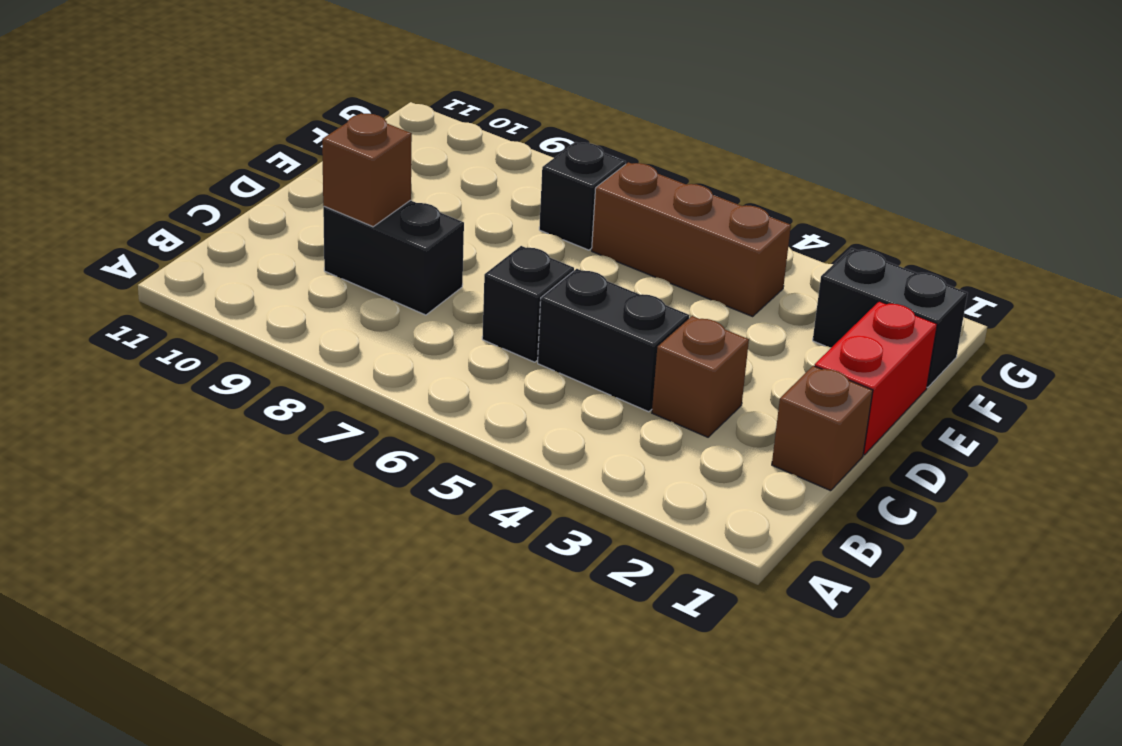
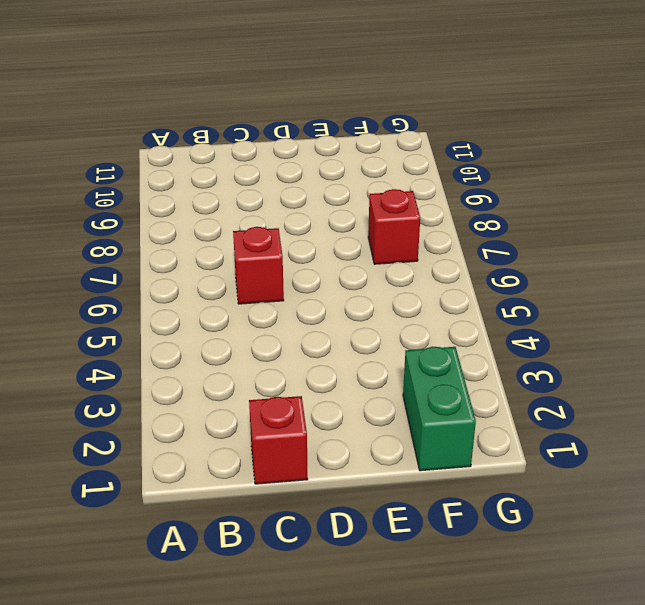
red brick C1 level 1 -> brown brick C1 level 1
red brick C6 level 1 -> black brick C6 level 1
green brick F1:F2 level 1 -> black brick F1:F2 level 1
red brick F7 level 1 -> black brick F7 level 1
none -> brown brick C3 level 1
none -> black brick C4:C5 level 1

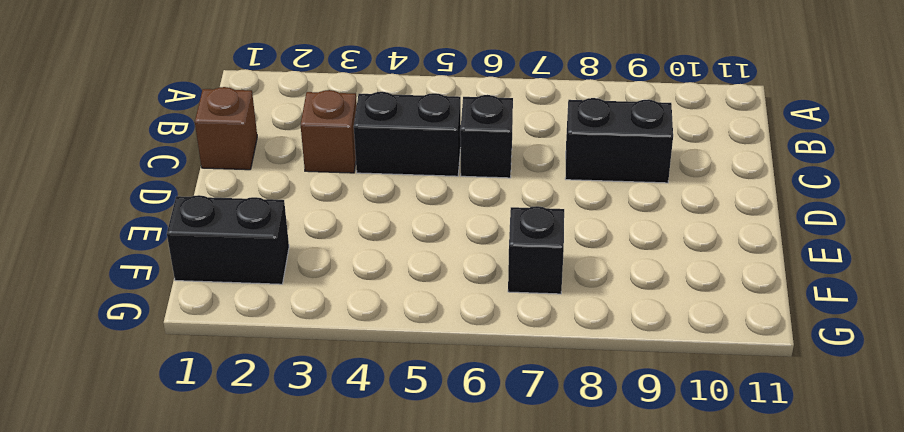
none -> red brick D1:E1 level 1
none -> brown brick F4:F6 level 1

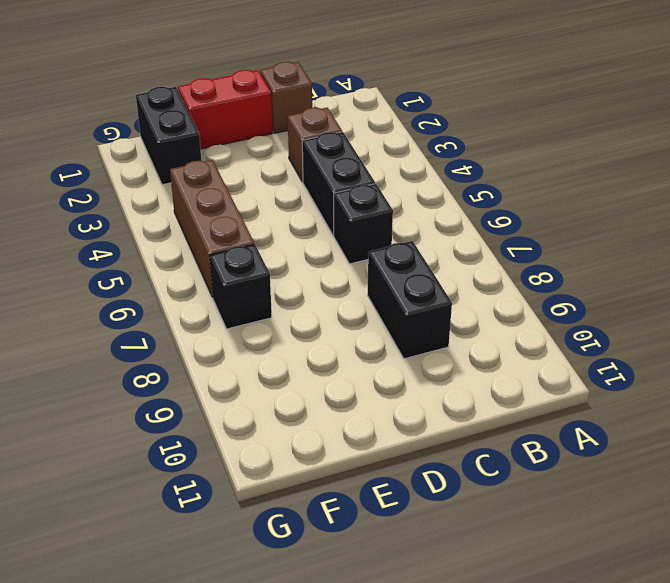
none -> brown brick C9 level 2

